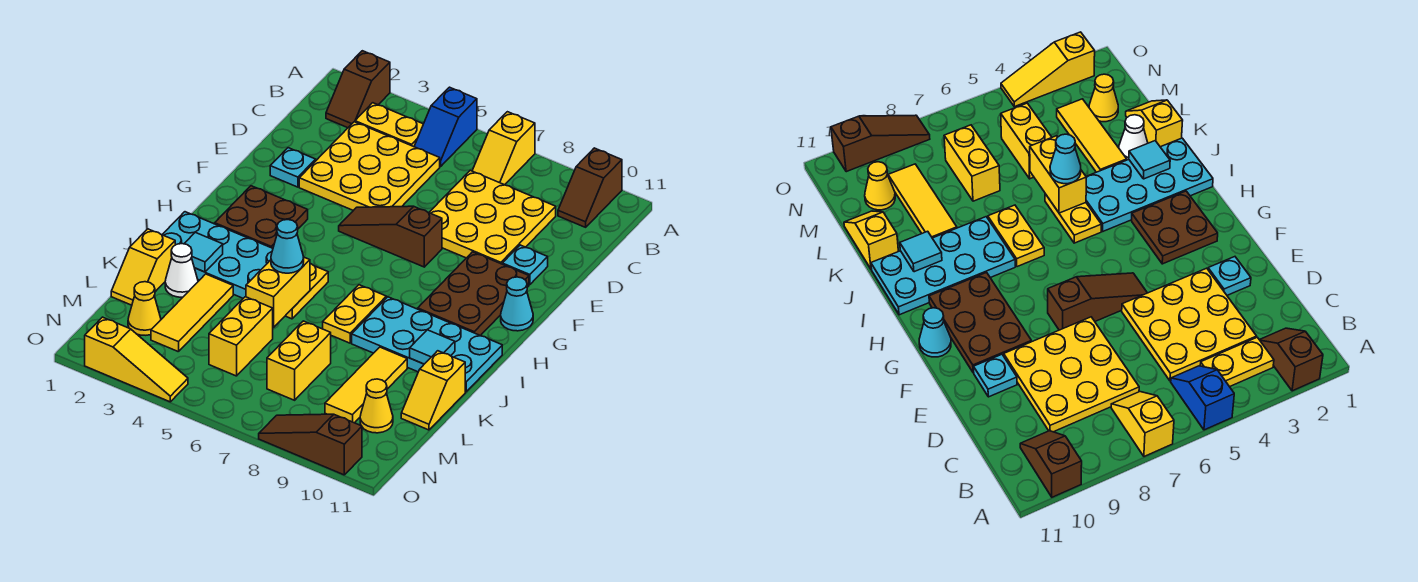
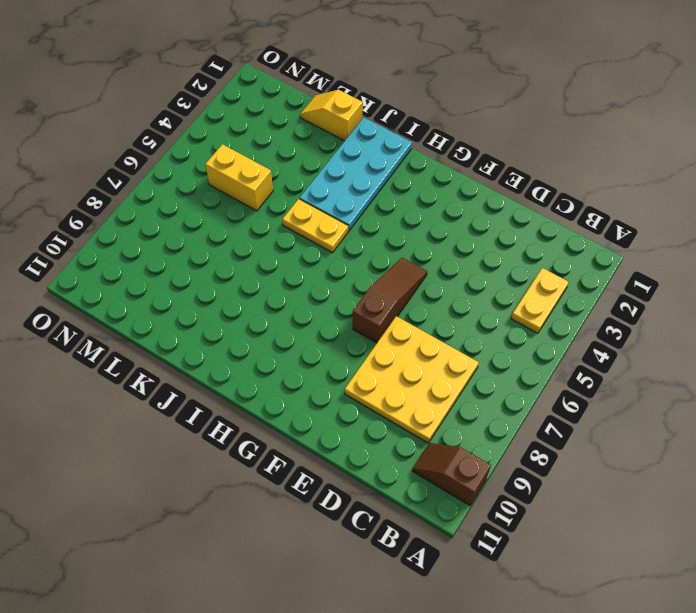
none -> brown slope A2:B2 level 1 top A
none -> blue slope A5:B5 level 1 top A
none -> yellow slope A7:B7 level 1 top A
none -> yellow plate C3:E5 level 1

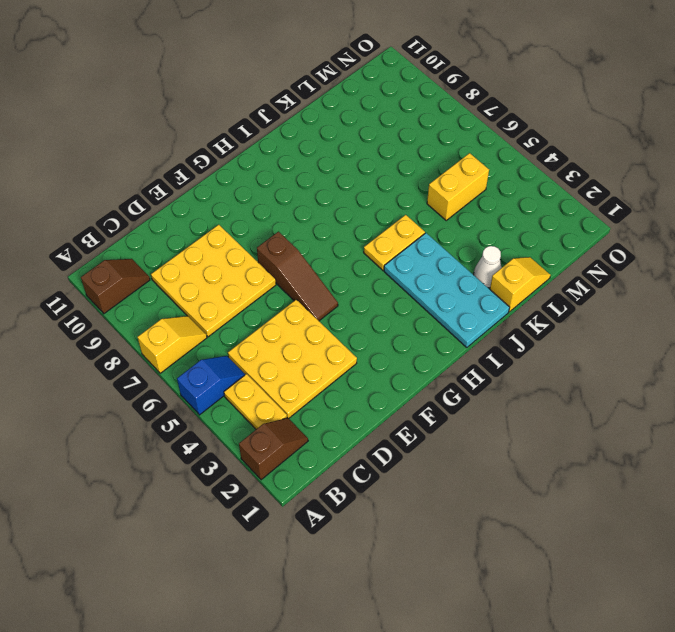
none -> cyan plate E2 level 1
none -> cyan plate E10 level 1
none -> brown plate F9:H10 level 1
none -> brown plate G2:H3 level 1

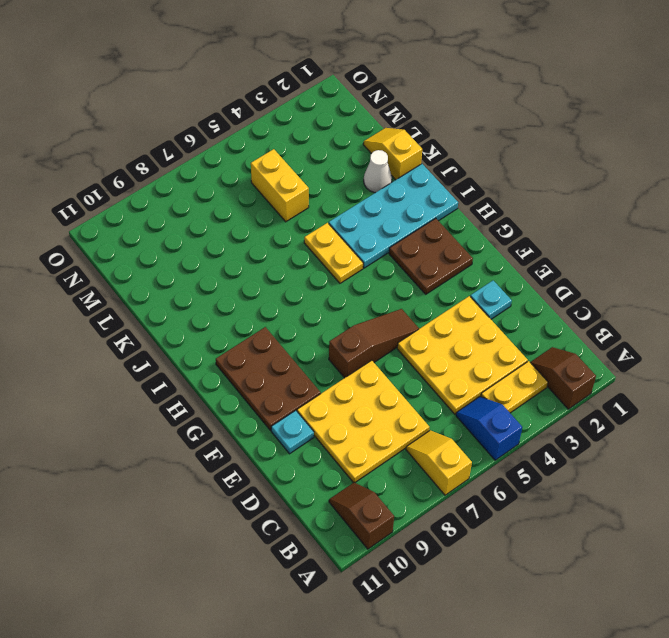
none -> cyan cone G11 level 1
none -> yellow plate I7:J7 level 1
none -> cyan plate I8:J11 level 1
none -> yellow tile K3:M3 level 1

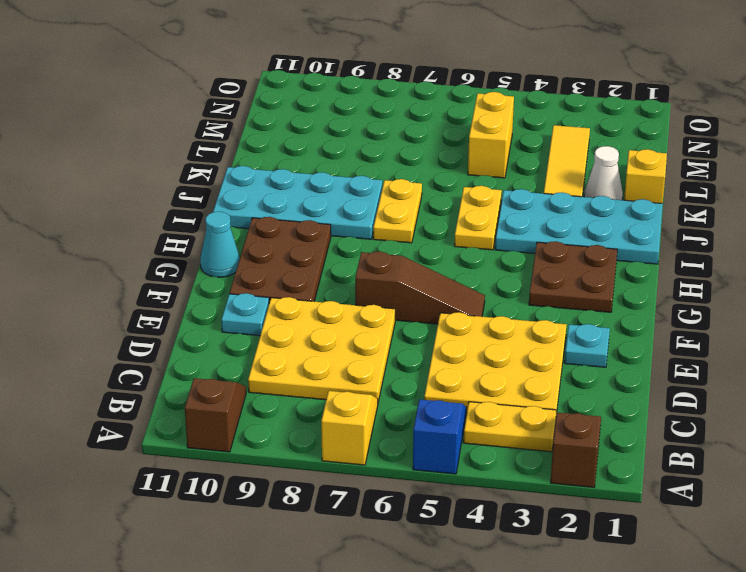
none -> yellow tile K9:M9 level 1
none -> yellow slope K11:L11 level 1 top K
none -> yellow brick L7:M7 level 1
none -> yellow cone M2 level 1

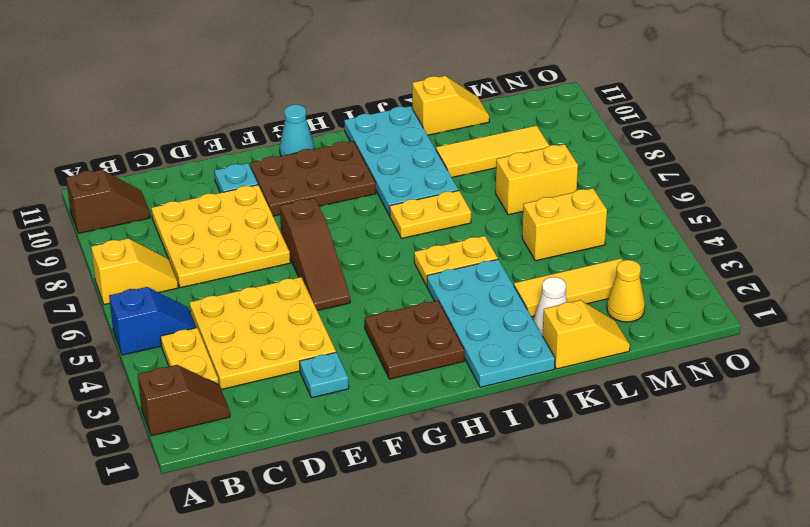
none -> yellow cone M10 level 1
none -> yellow slope O2:O4 level 1 top 2
none -> brown slope O8:O10 level 1 top 10
none -> cyan tile J2 level 2

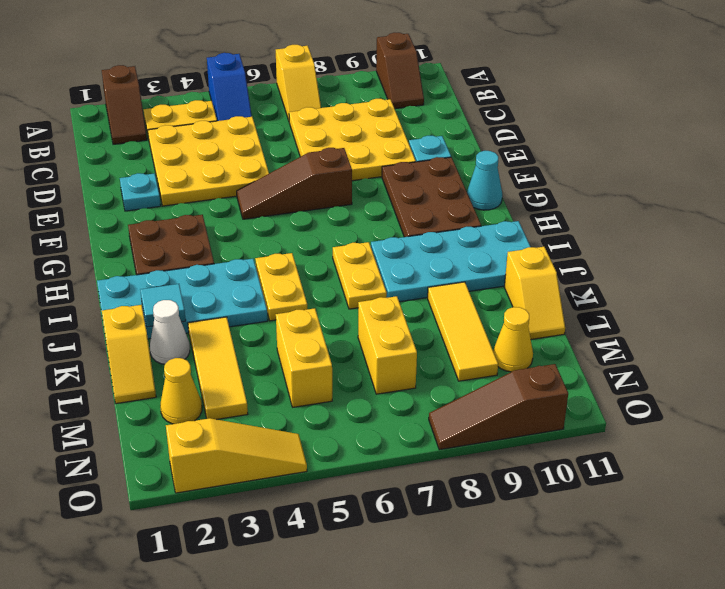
none -> yellow brick J5:K5 level 2
none -> cyan tile J10 level 2
none -> cyan cone J5 level 3

